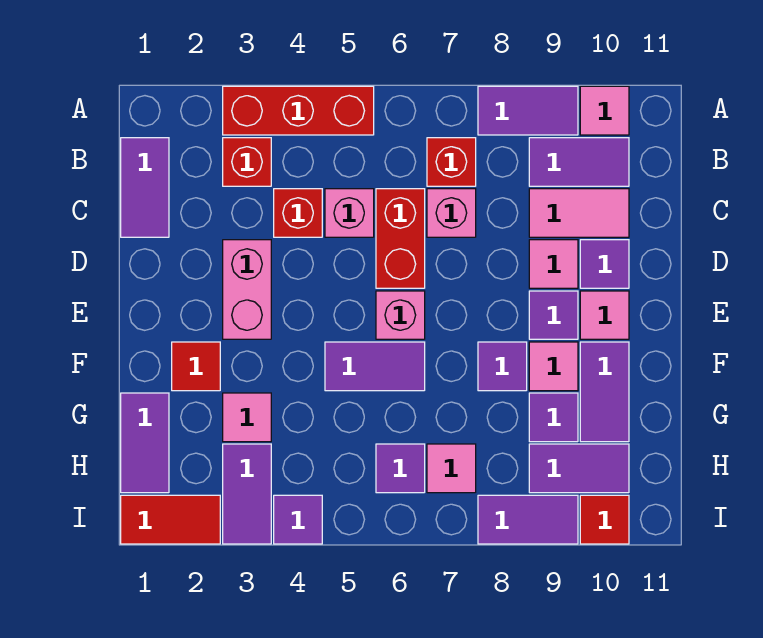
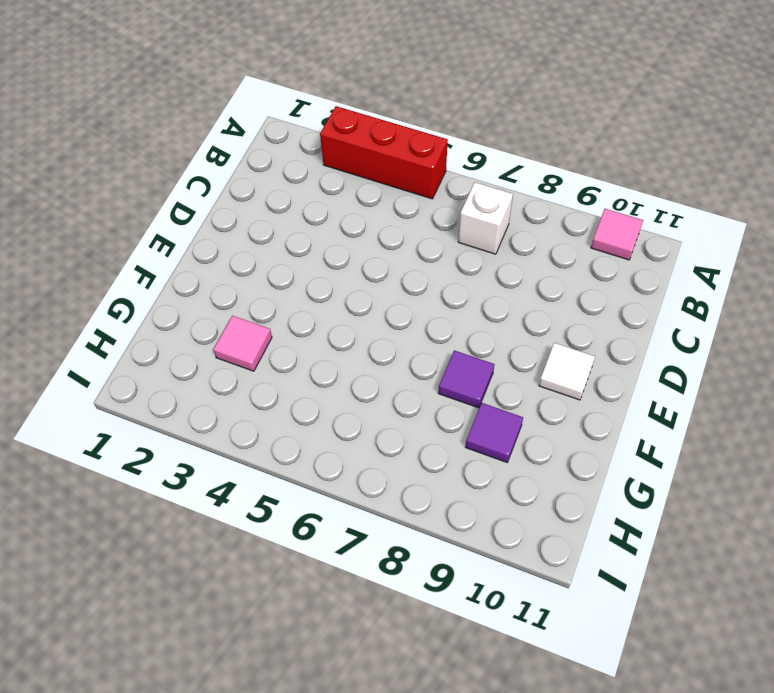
white brick B7 level 1 -> red brick B7 level 1
white tile E10 level 1 -> pink tile E10 level 1
none -> purple tile A8:A9 level 1
none -> purple tile B1:C1 level 1
none -> red brick B3 level 1
none -> purple tile B9:B10 level 1

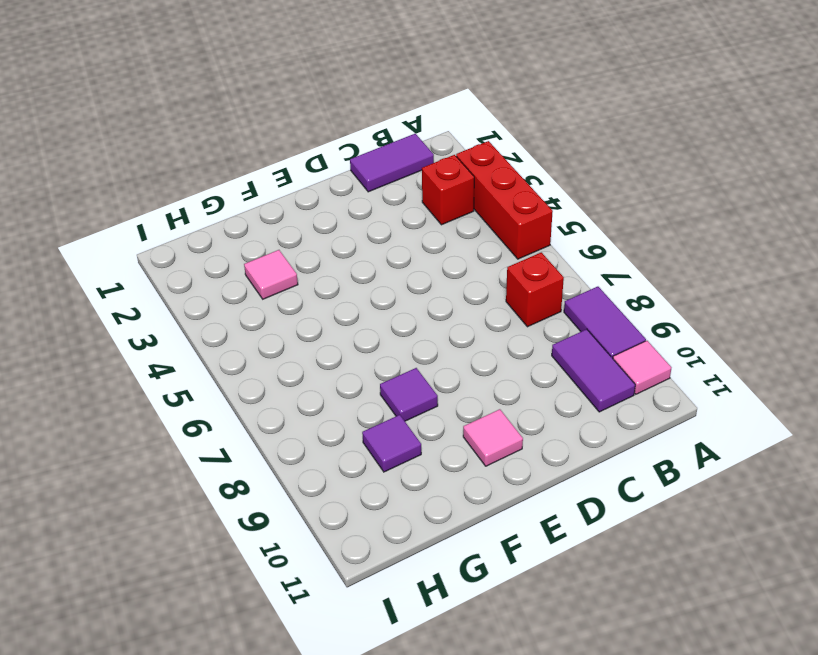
none -> red brick C4 level 1
none -> pink brick C5 level 1
none -> red brick C6:D6 level 1
none -> pink brick C7 level 1

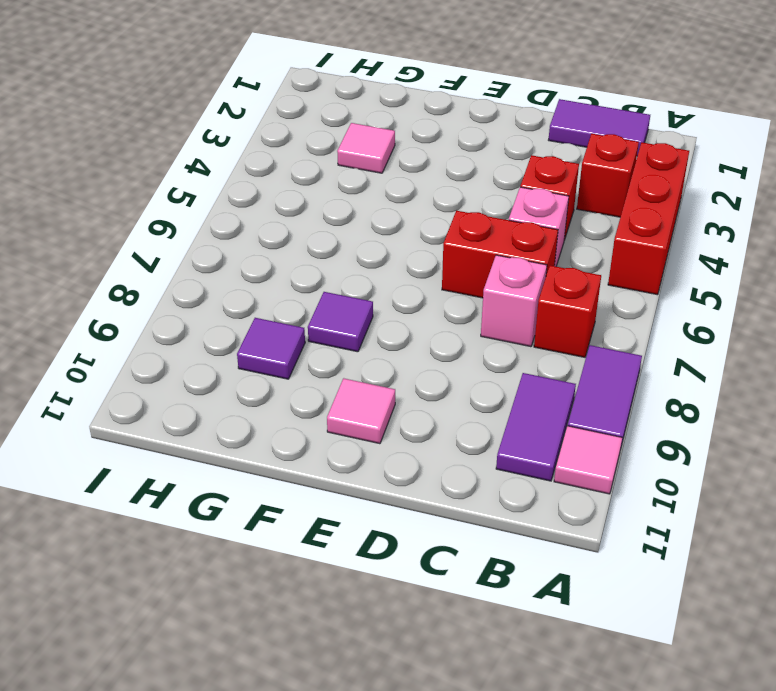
none -> pink tile C9:C10 level 1
none -> pink brick D3:E3 level 1
none -> pink tile D9 level 1
none -> purple tile D10 level 1

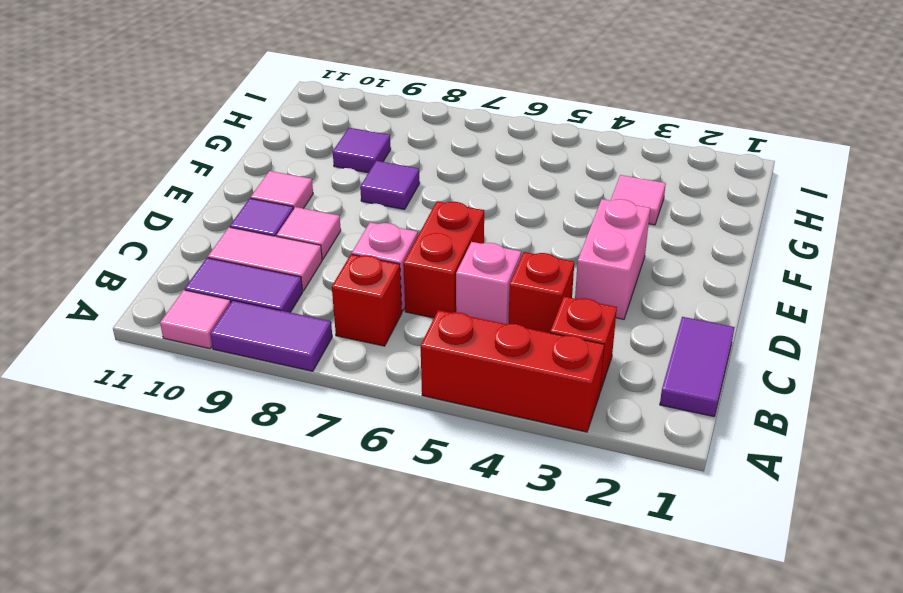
none -> pink brick E6 level 1
none -> purple tile E9 level 1
none -> red tile F2 level 1
none -> purple tile F5:F6 level 1

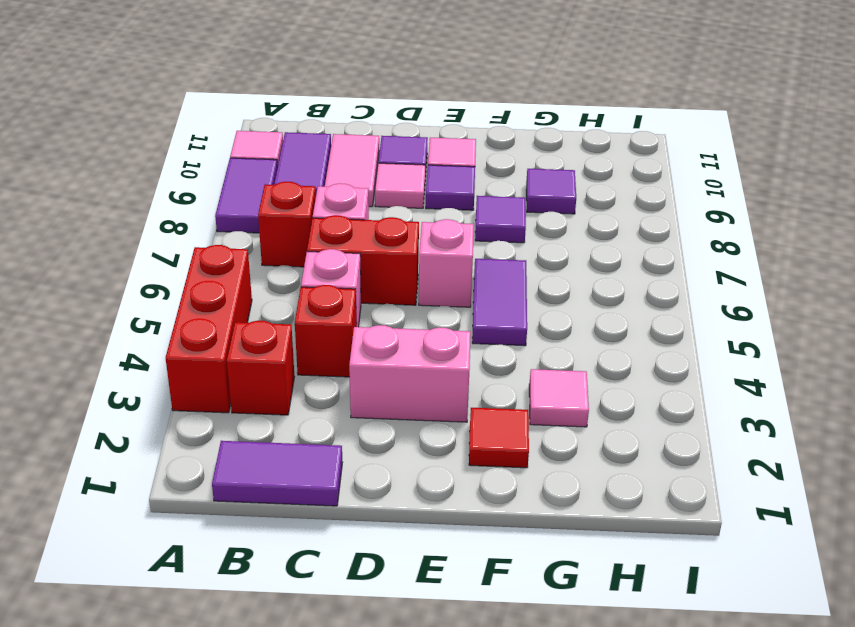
none -> pink tile F9 level 1
none -> purple tile F10:G10 level 1
none -> purple tile G1:H1 level 1
none -> purple tile H3:I3 level 1

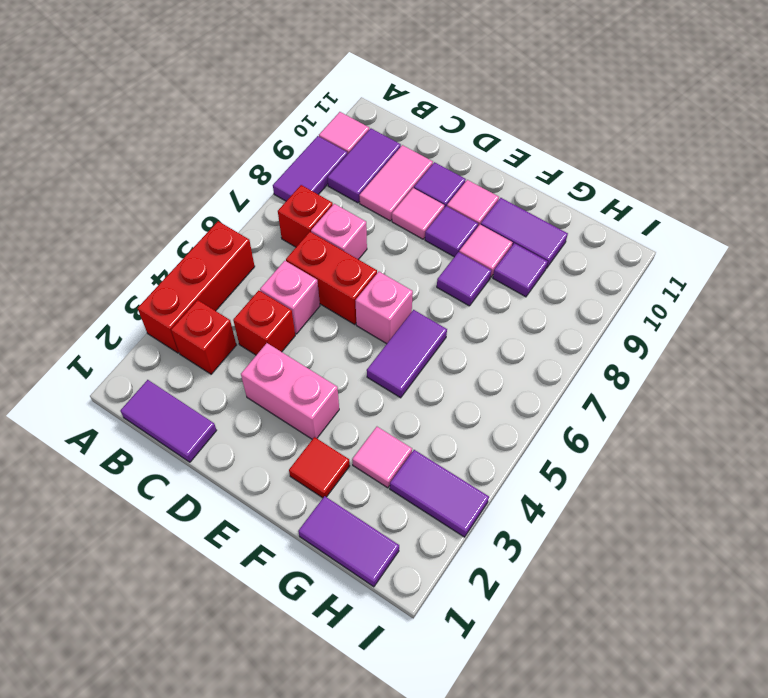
none -> purple tile H6 level 1
none -> pink tile H7 level 1
none -> purple tile H9:H10 level 1
none -> red tile I1:I2 level 1

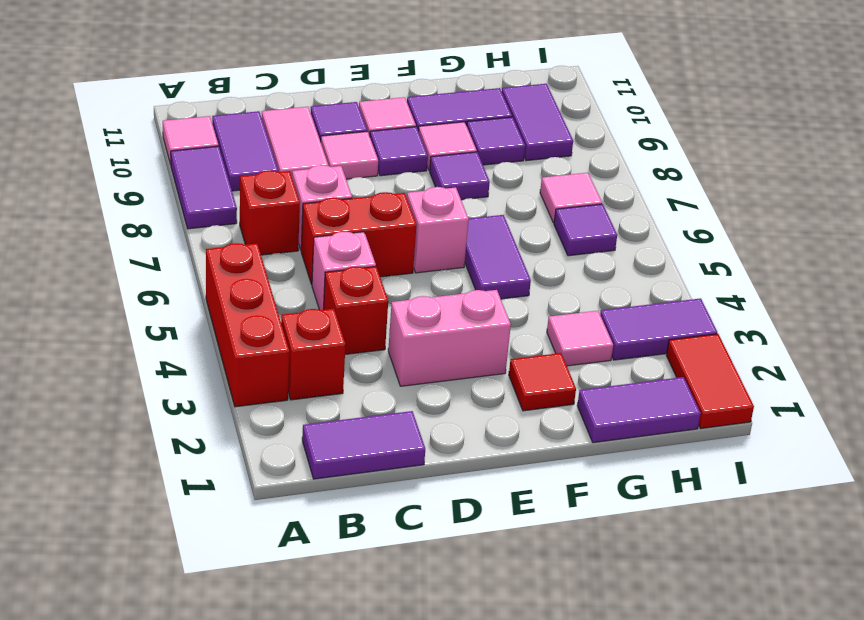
none -> purple tile I4 level 1
none -> purple tile I8:I9 level 1
none -> red tile I10 level 1

